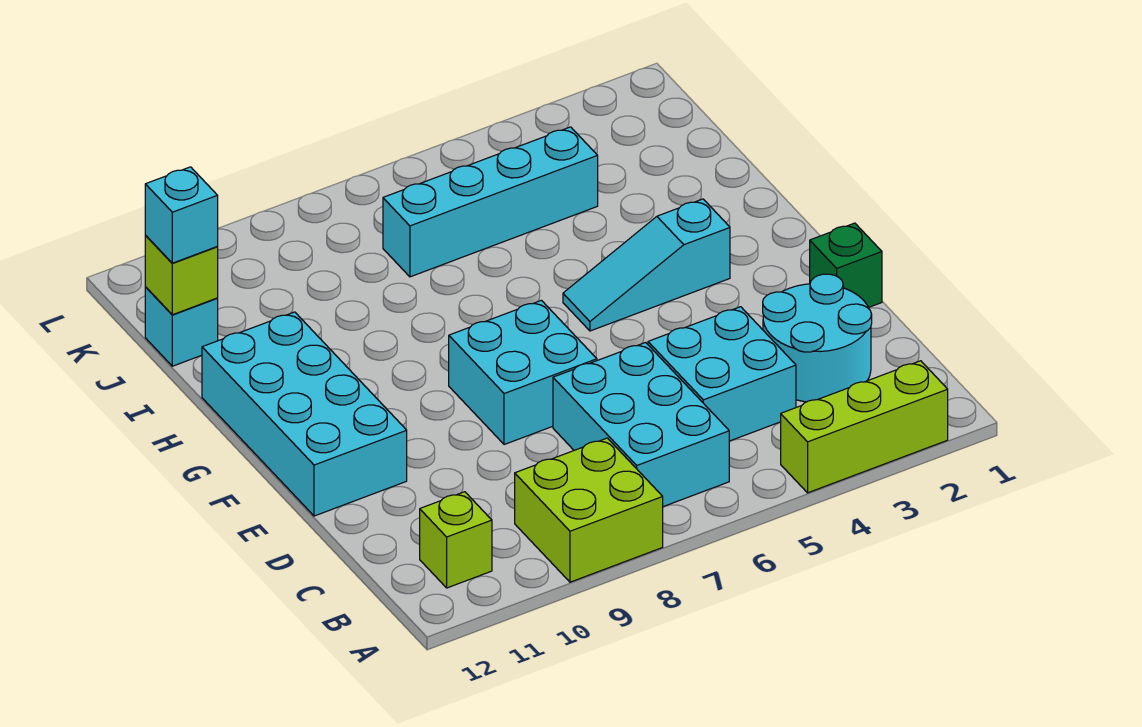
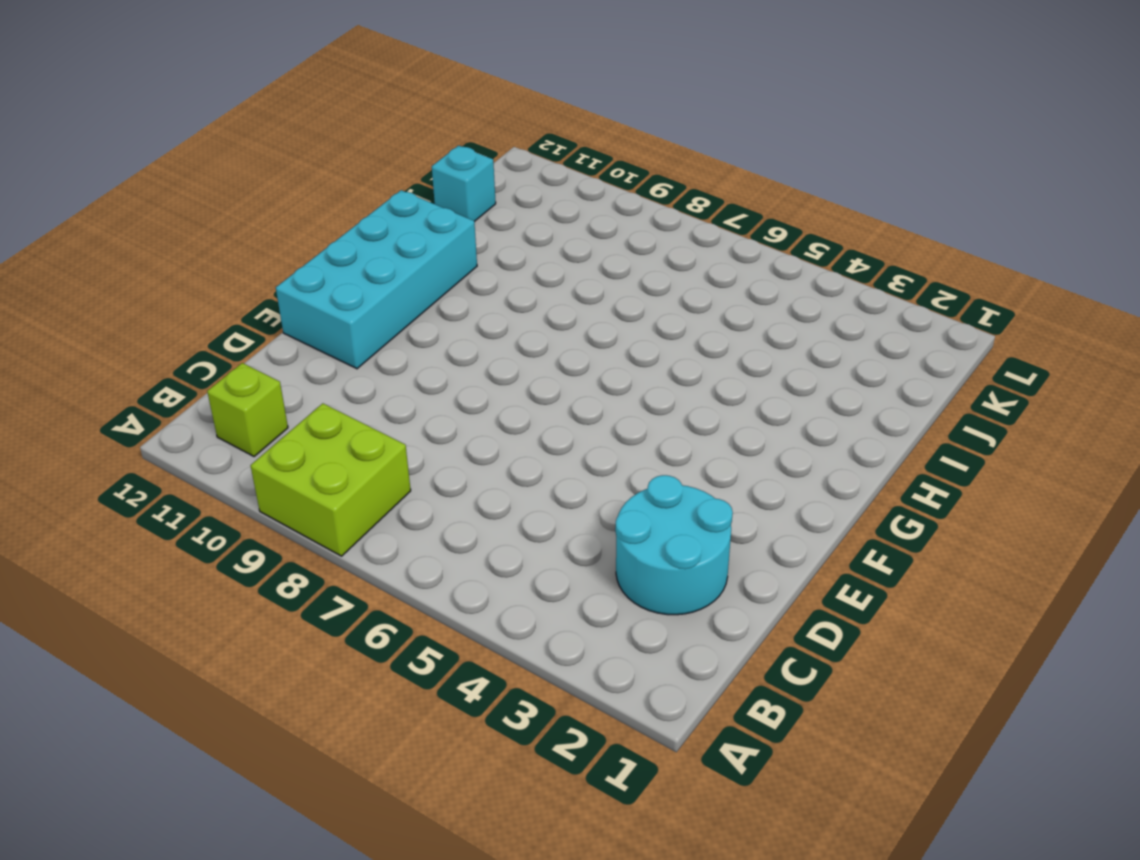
none -> lime brick A2:A4 level 1
none -> cyan brick B6:D7 level 1
none -> cyan brick C4:D5 level 1

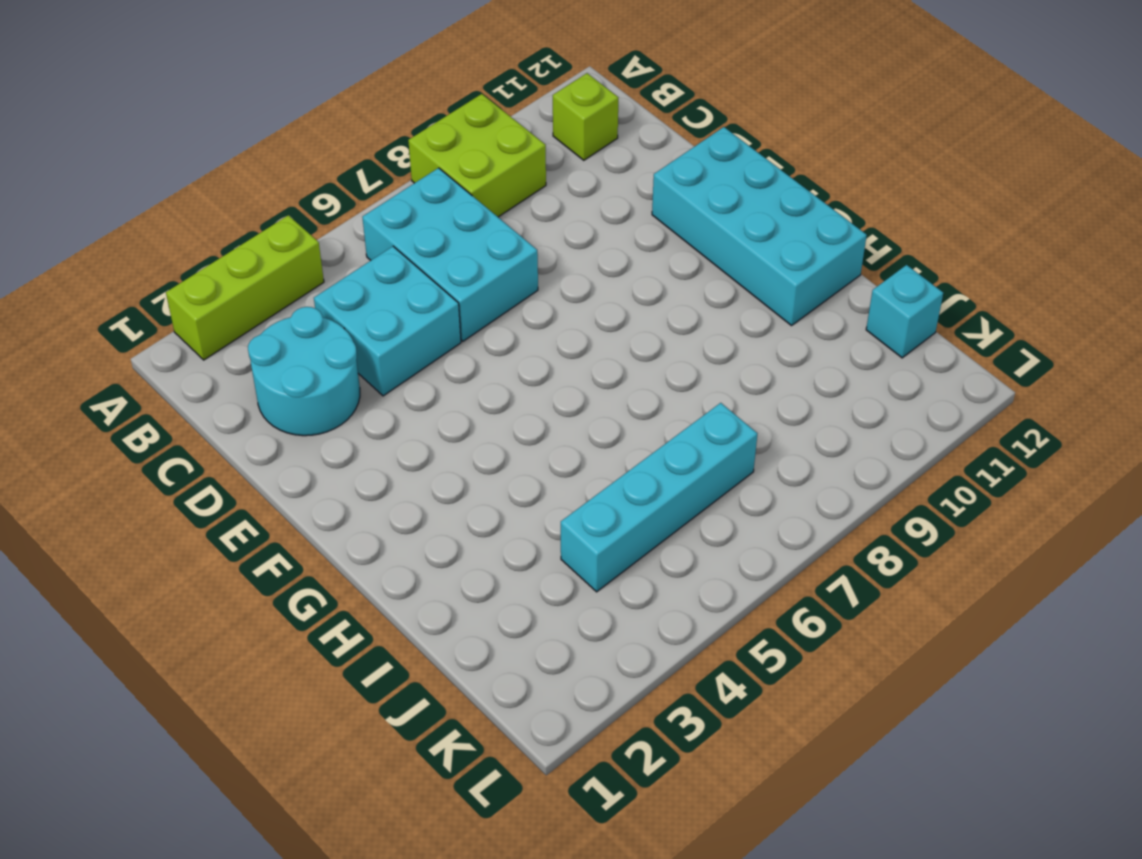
none -> green brick E1 level 1
none -> cyan brick E7:F8 level 1
none -> cyan slope G3:G5 level 1 top 3

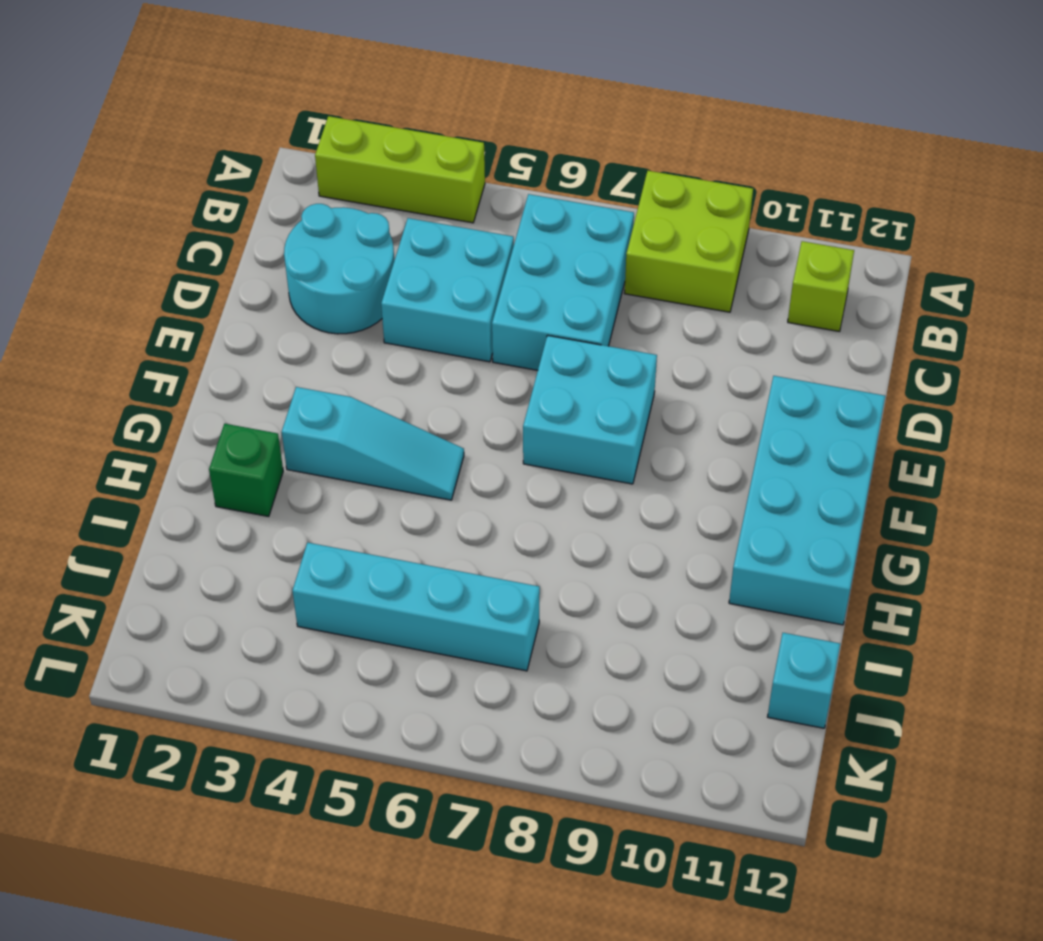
green brick H2 level 1 -> green brick E1 level 1
none -> lime brick J12 level 2
none -> cyan brick J12 level 3

